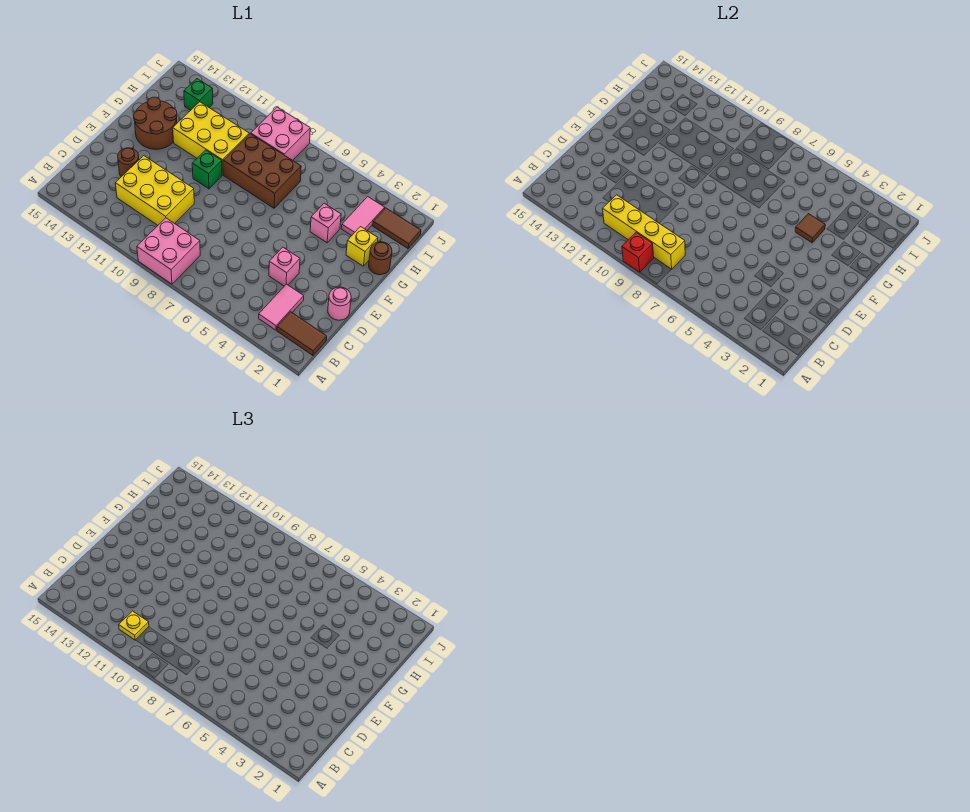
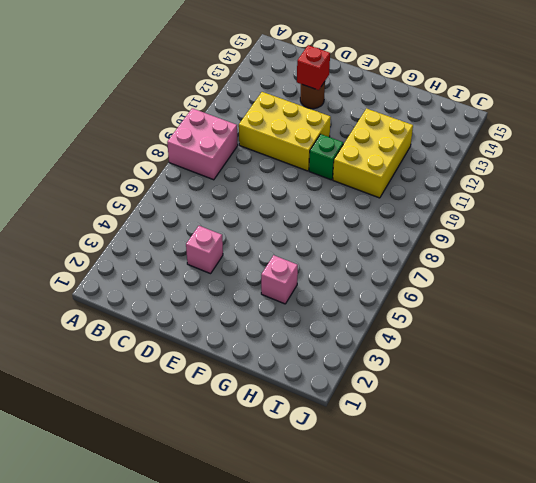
yellow brick C10:E11 level 1 -> yellow brick C10:D12 level 1
red brick D13 level 2 -> red brick A9 level 2
none -> brown tile B1:B2 level 1
none -> pink tile B3:C3 level 1
none -> pink round brick D1 level 1

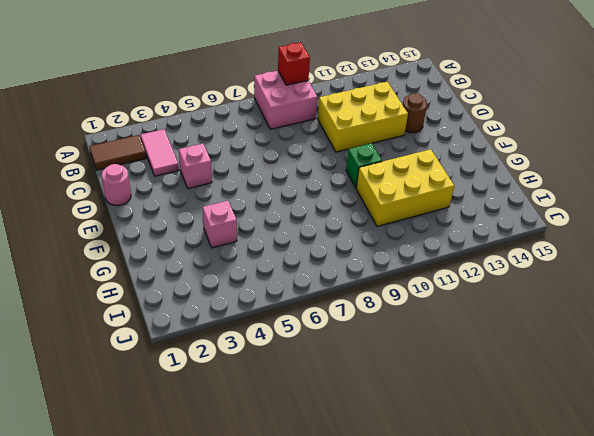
none -> brown round brick F13:G14 level 1
none -> brown round brick G1 level 1
none -> yellow brick G2 level 1

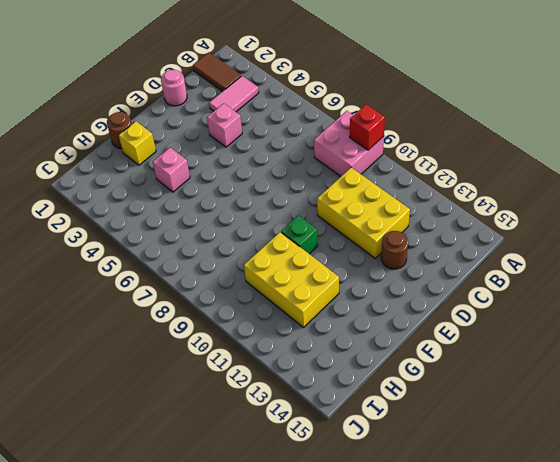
none -> brown round brick F13:G14 level 1
none -> brown brick G7:H9 level 1
none -> pink tile H3:I3 level 1

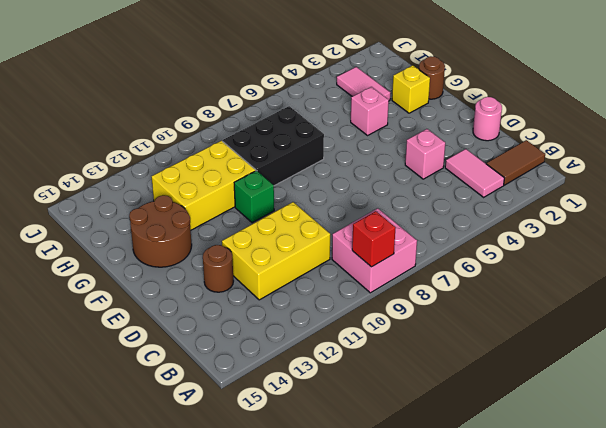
black brick G7:H9 level 1 -> brown brick G7:H9 level 1
none -> brown tile I1:I2 level 1
none -> pink brick I8:J9 level 1
none -> green brick I13 level 1

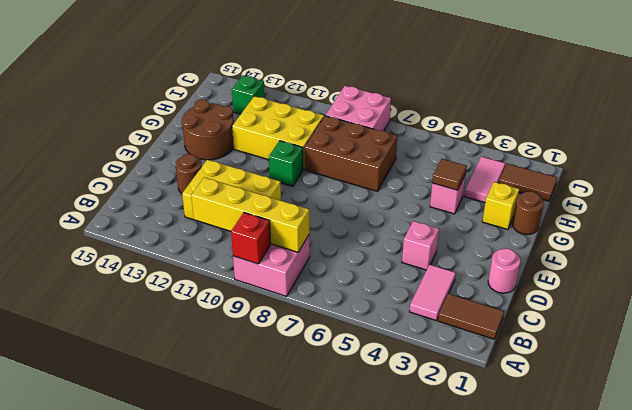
none -> yellow plate B11 level 3

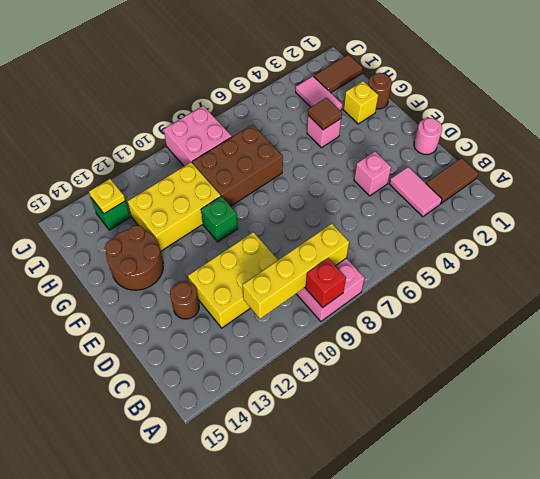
yellow plate I13 level 2 -> yellow plate B11 level 3

